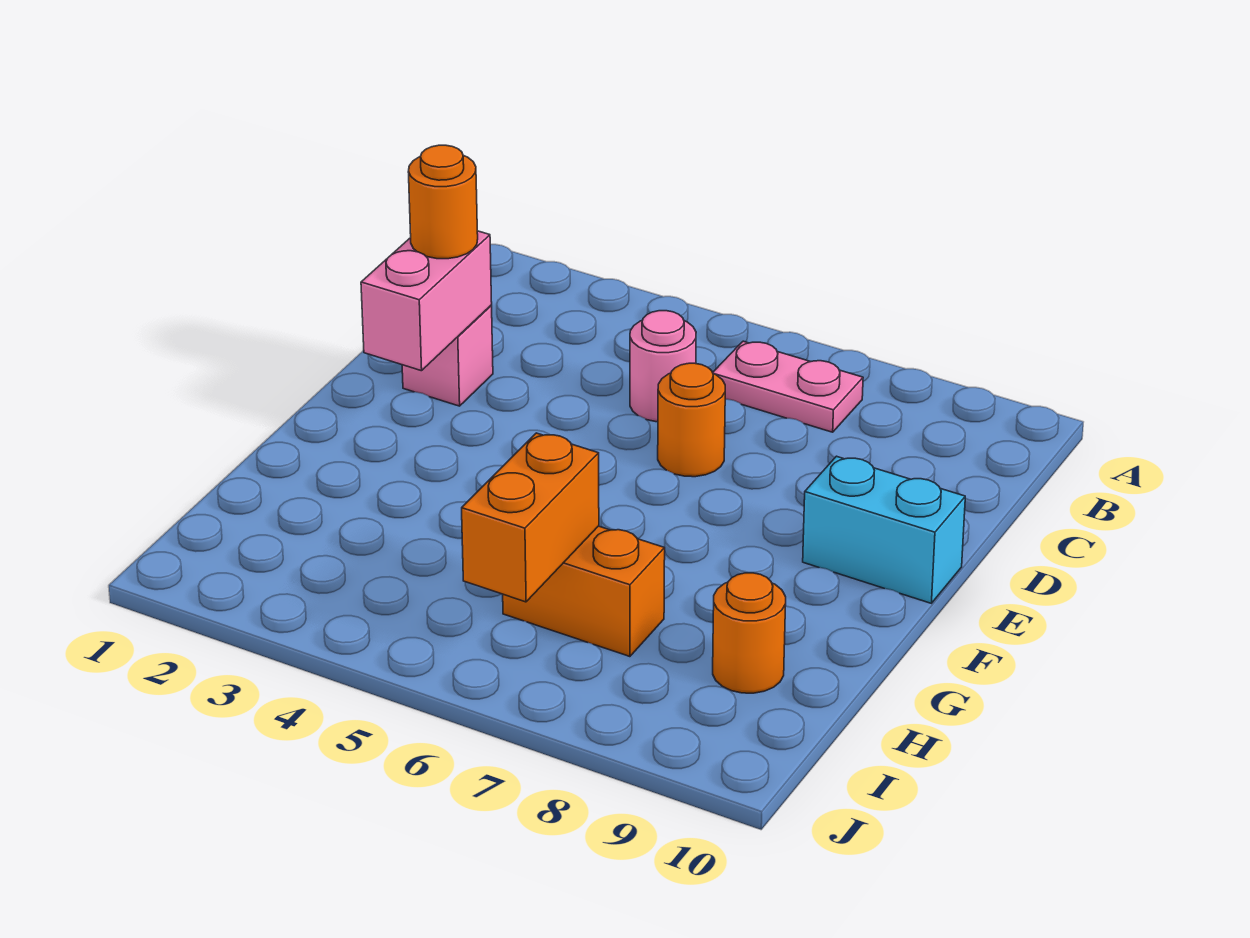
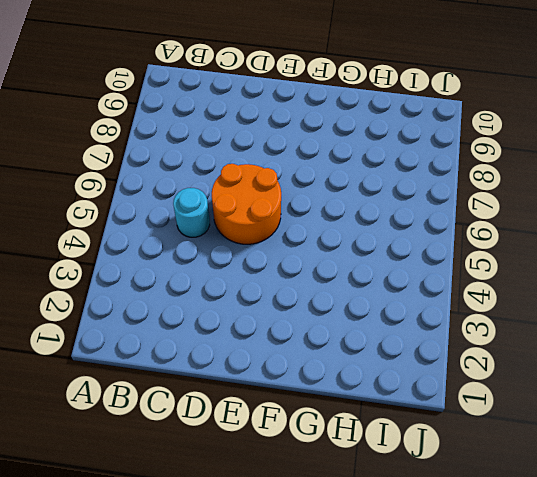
cyan round brick C5 level 1 -> pink round brick C5 level 1
orange round brick D5:E6 level 1 -> orange round brick D6 level 1
none -> pink plate B6:B7 level 1
none -> pink brick D2 level 1

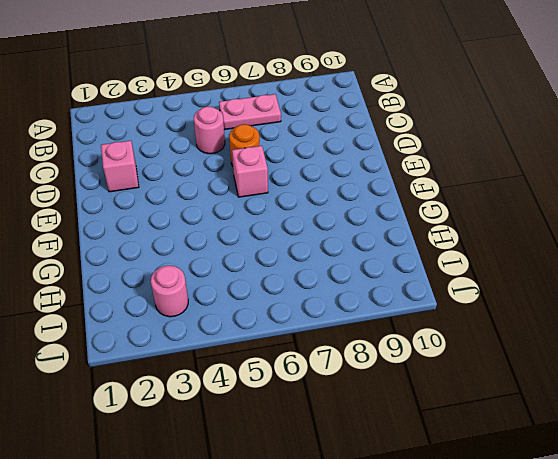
pink brick E6 level 1 -> none
pink round brick I3 level 1 -> none
none -> cyan brick E9:E10 level 1
none -> orange brick H6:H7 level 1

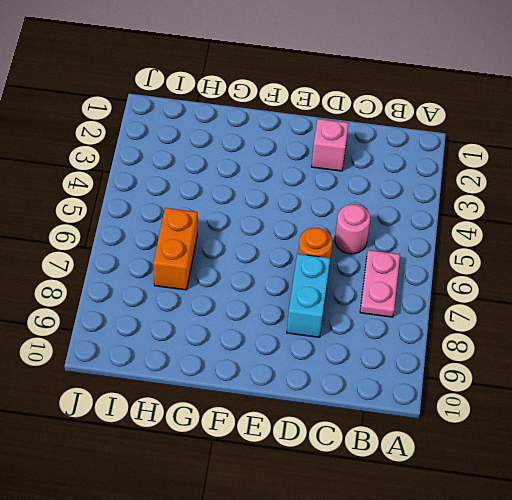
cyan brick D7:D8 level 1 -> cyan brick E9:E10 level 1
none -> orange round brick H9 level 1
none -> pink brick D2:E2 level 2

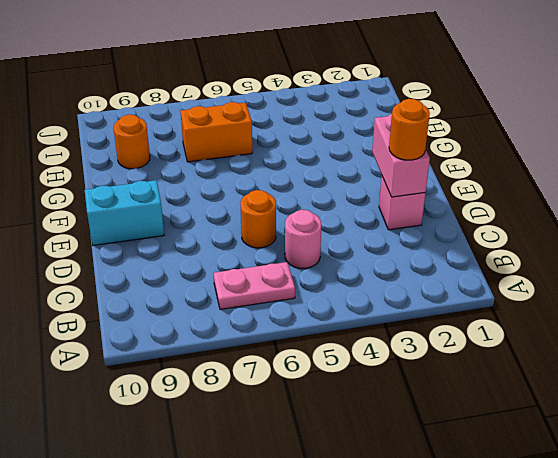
none -> orange brick H6:I6 level 2

